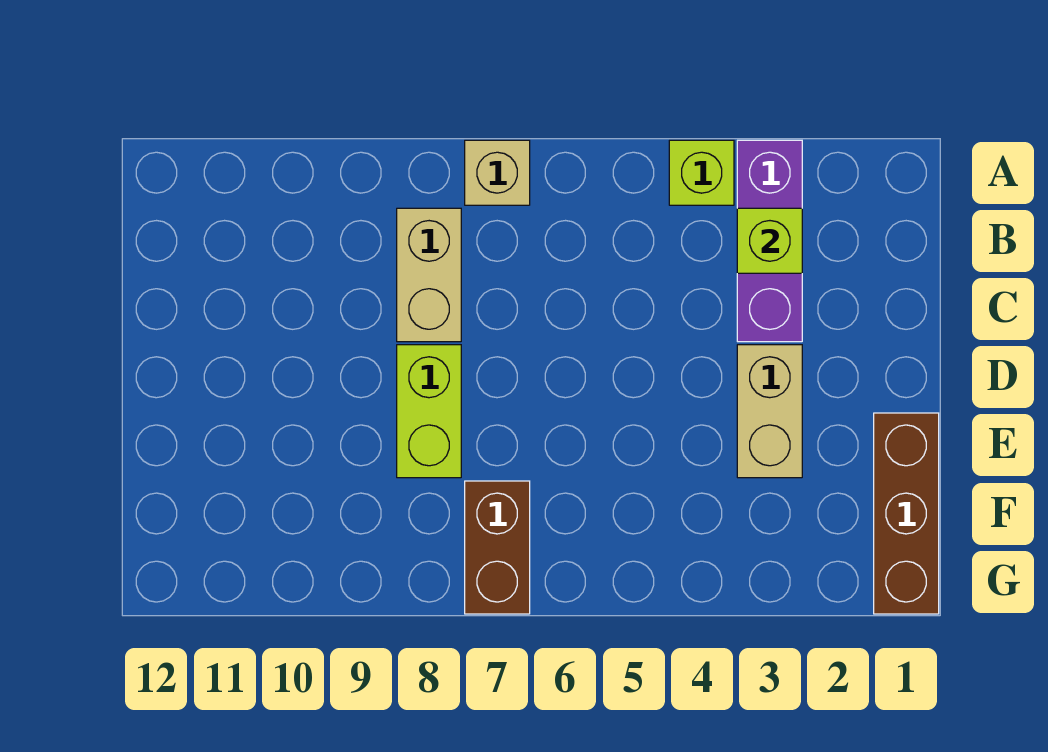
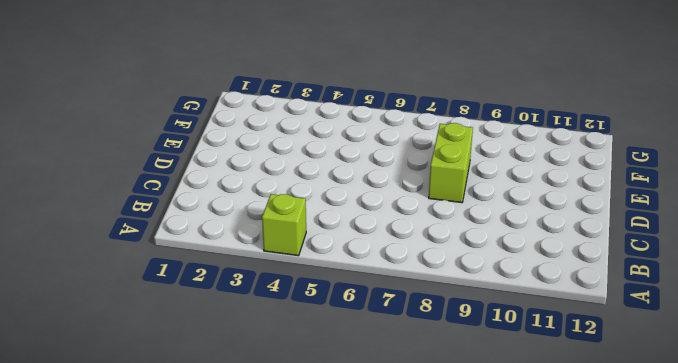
none -> purple brick A3:C3 level 1
none -> tan brick A7 level 1

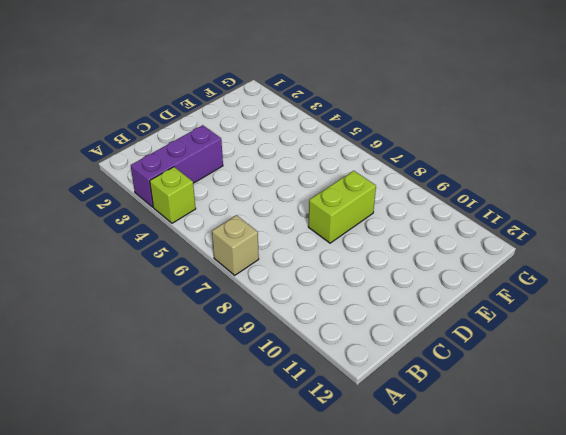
none -> tan brick B8:C8 level 1
none -> tan brick D3:E3 level 1

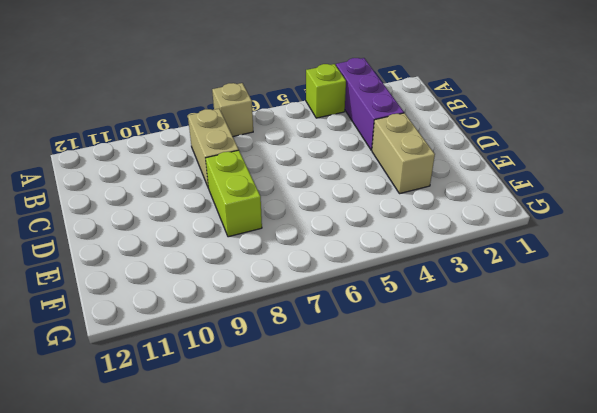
none -> brown brick E1:G1 level 1
none -> brown brick F7:G7 level 1

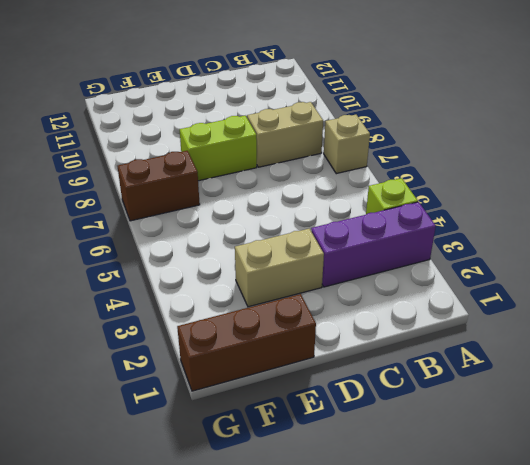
none -> lime brick B3 level 2

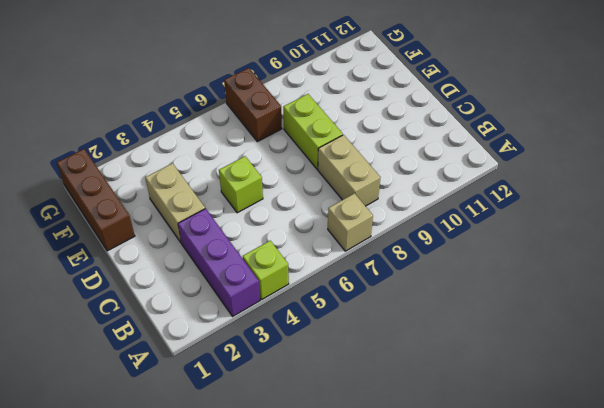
lime brick D5 level 1 -> lime brick B3 level 2

